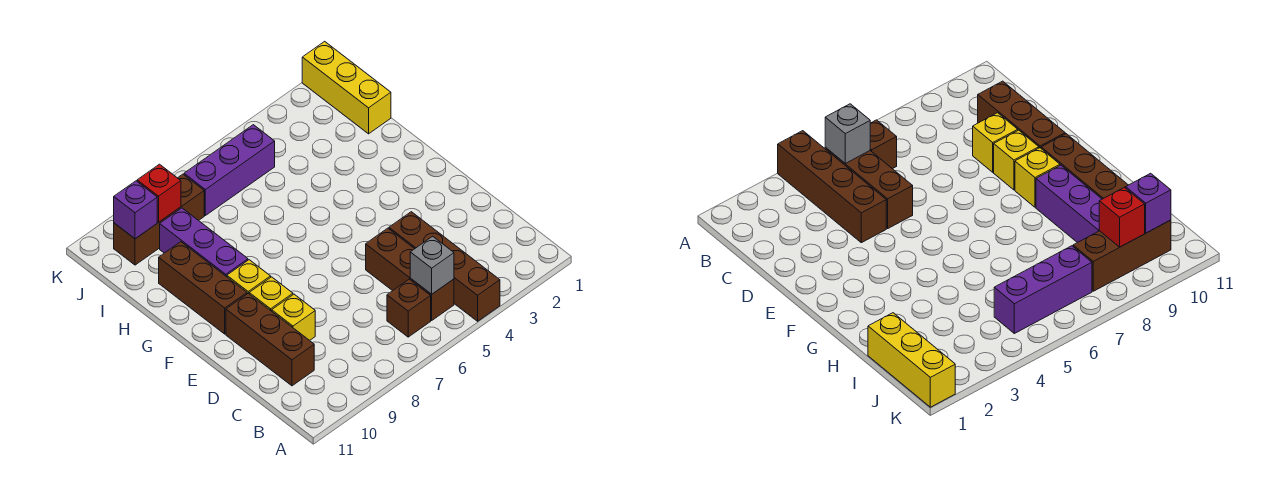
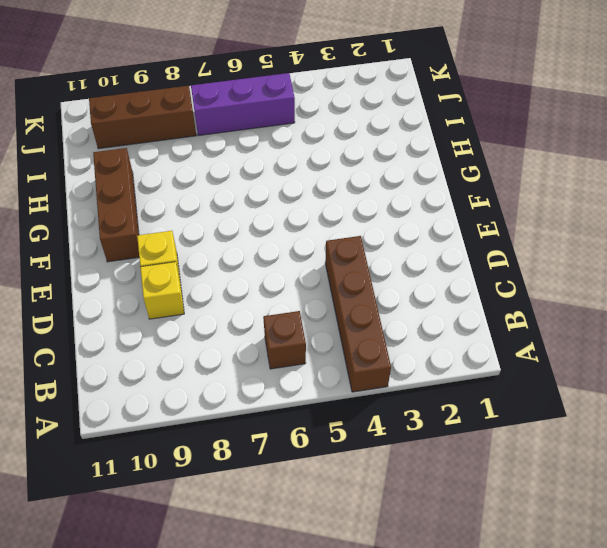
none -> brown brick B5:D5 level 1
none -> brown brick C10:E10 level 1
none -> yellow brick F9 level 1

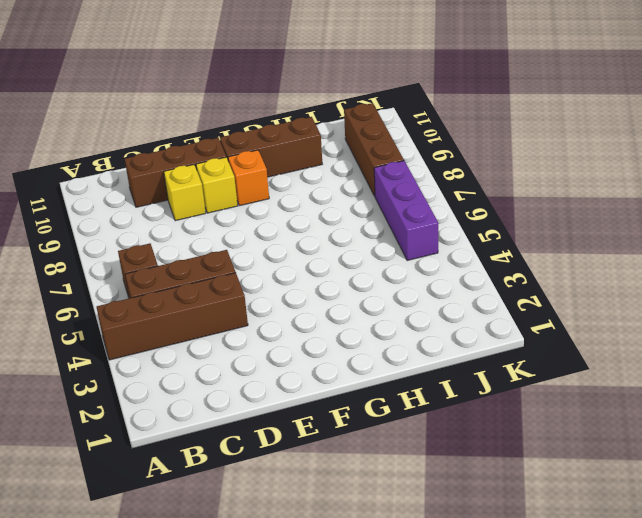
orange brick F9 level 1 -> yellow brick F9 level 1
none -> purple brick G9:I9 level 1
none -> yellow brick I1:K1 level 1
none -> grey brick B5 level 2

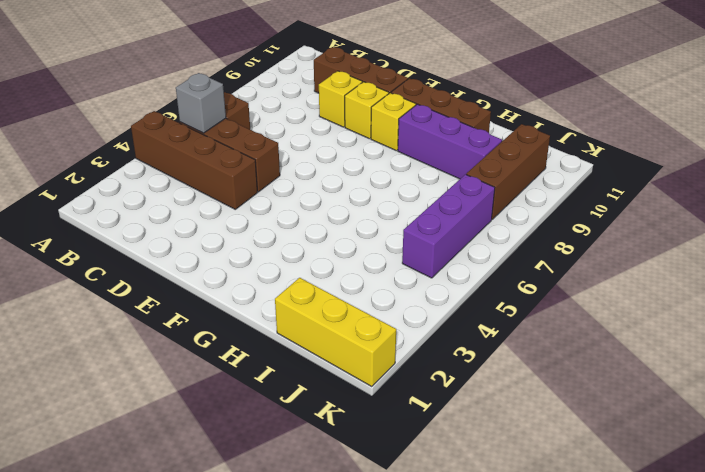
none -> red brick J9 level 2
none -> purple brick J10 level 2

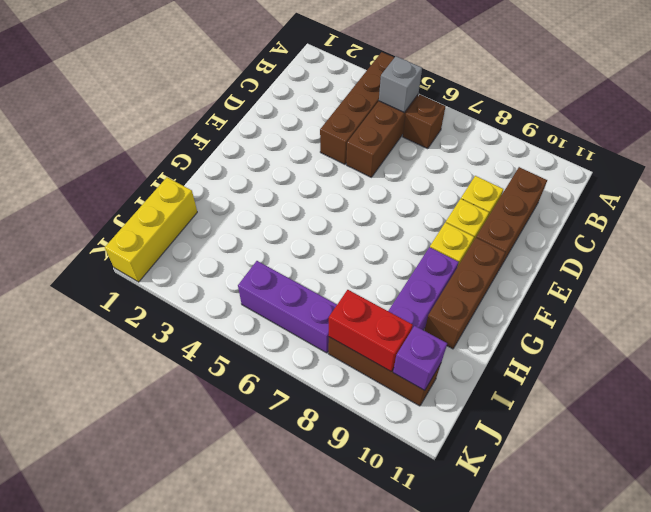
red brick J8:J9 level 2 -> red brick J9 level 2

